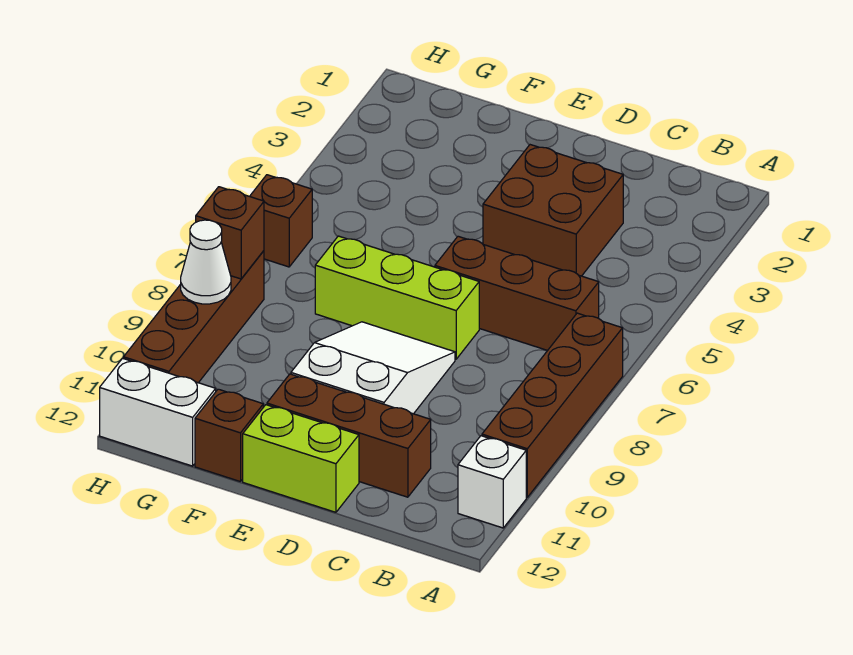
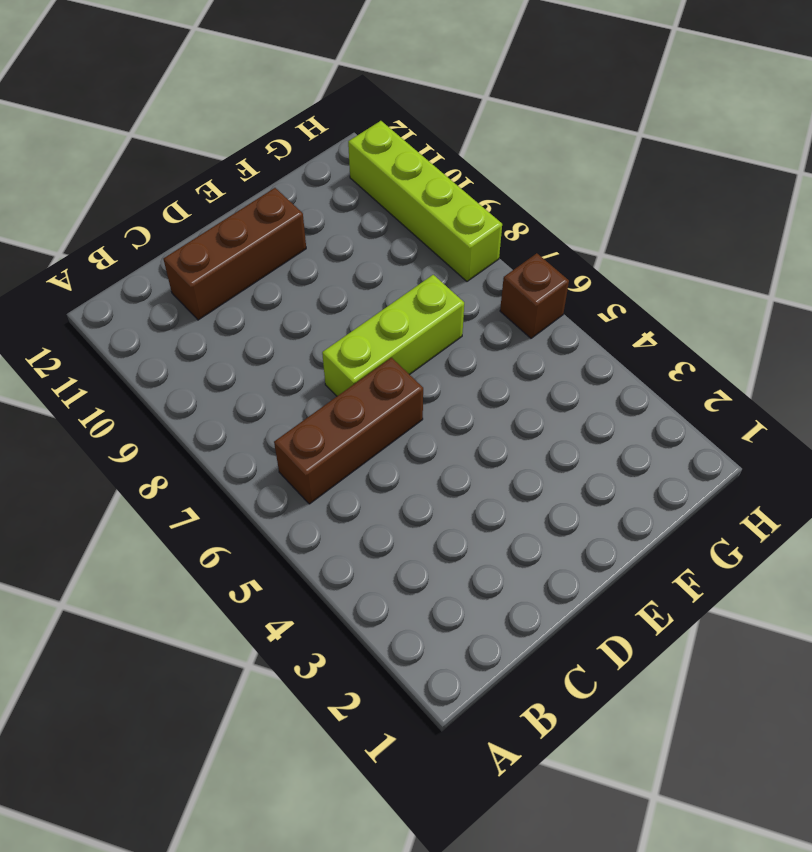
lime brick H8:H11 level 1 -> brown brick H8:H11 level 1
none -> brown brick A7:A10 level 1
none -> white brick A11 level 1
none -> brown brick C3:D4 level 1

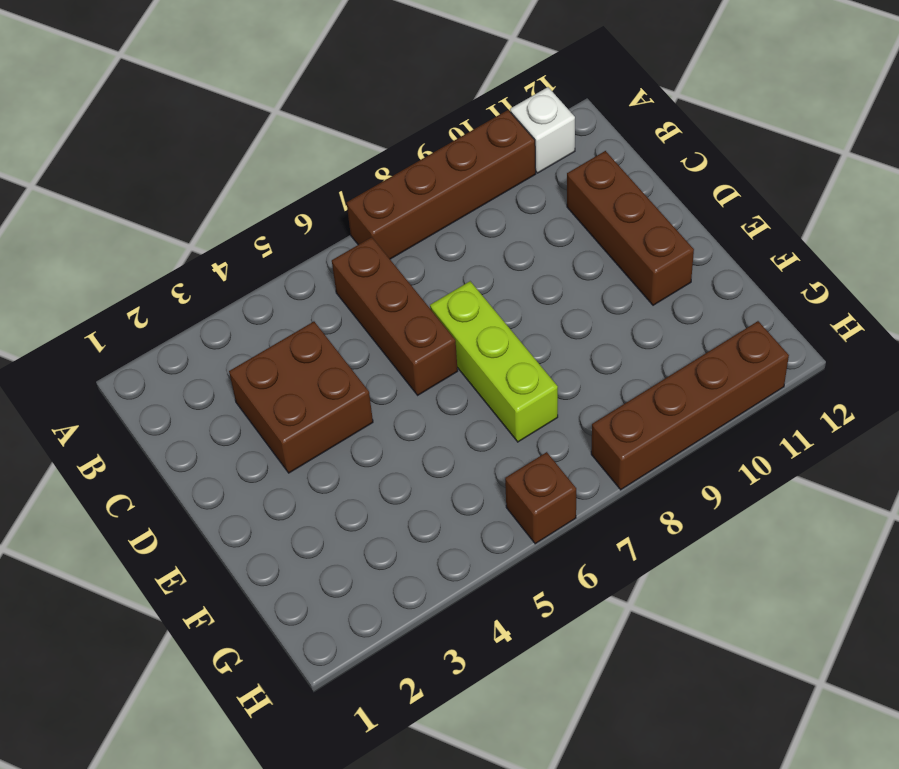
none -> white slope D8:E10 level 1 top 10
none -> lime brick D12:E12 level 1
none -> brown brick F12 level 1

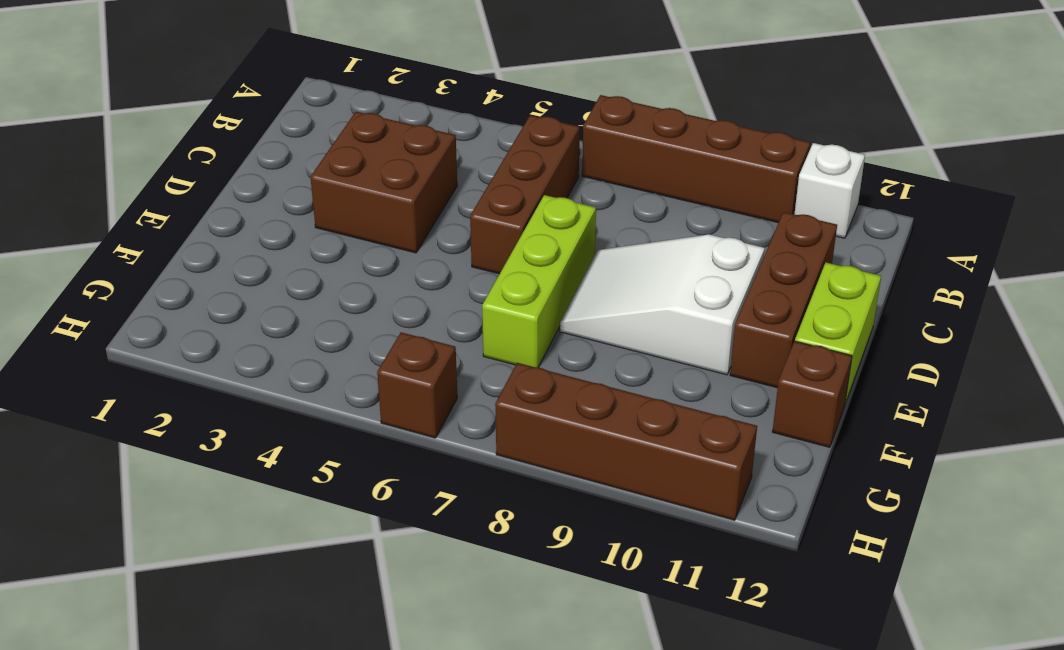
none -> white brick G12:H12 level 1
none -> brown brick H8 level 2
none -> white cone H9 level 2

